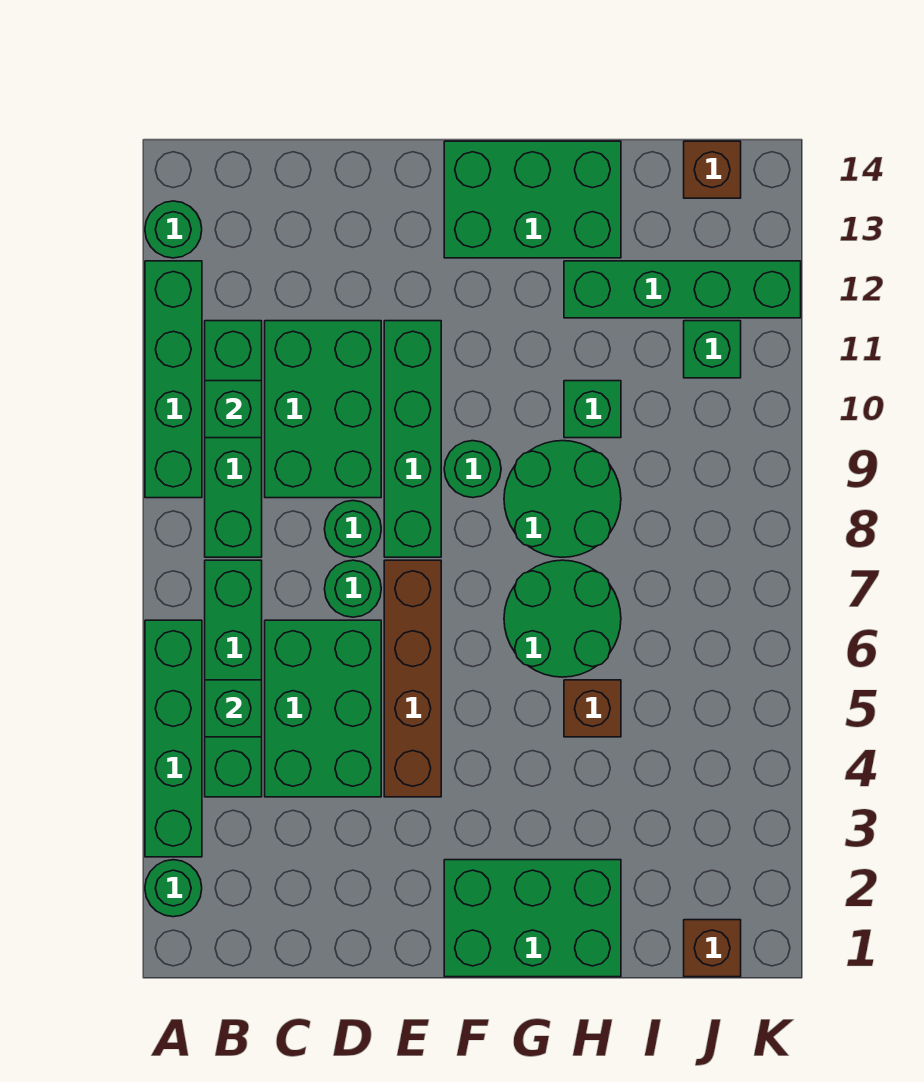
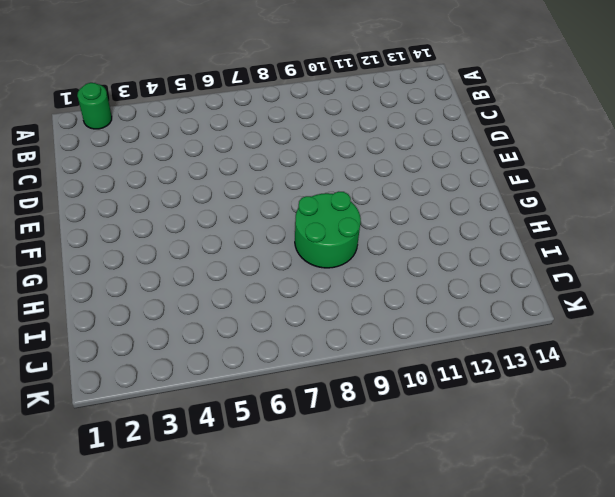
none -> green brick A3:A6 level 1
none -> green brick A9:A12 level 1
none -> green round brick A13 level 1

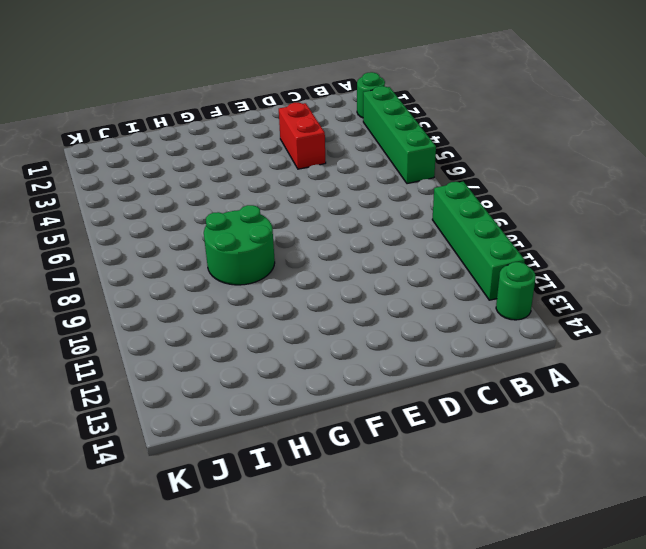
red brick D3:D4 level 1 -> green brick C4:D6 level 1
none -> green brick B4:B7 level 1
none -> green brick B8:B11 level 1
none -> green brick C9:D11 level 1

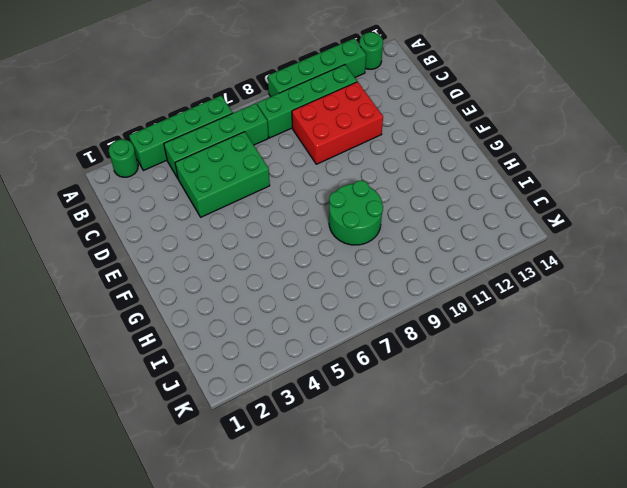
red brick C9:D11 level 1 -> green brick C9:D11 level 1
none -> green round brick D7 level 1
none -> green round brick D8 level 1
none -> brown brick E4:E7 level 1

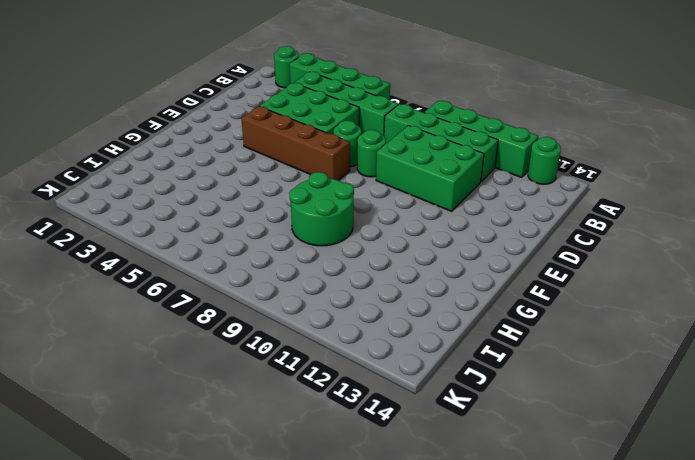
none -> green brick E8:E11 level 1
none -> green brick F1:H2 level 1
none -> green round brick F9 level 1

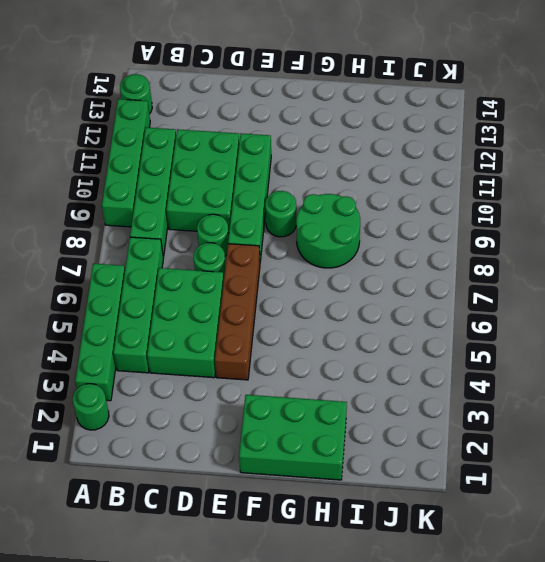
none -> green brick F13:H14 level 1
none -> green round brick G6:H7 level 1
none -> brown brick H5 level 1

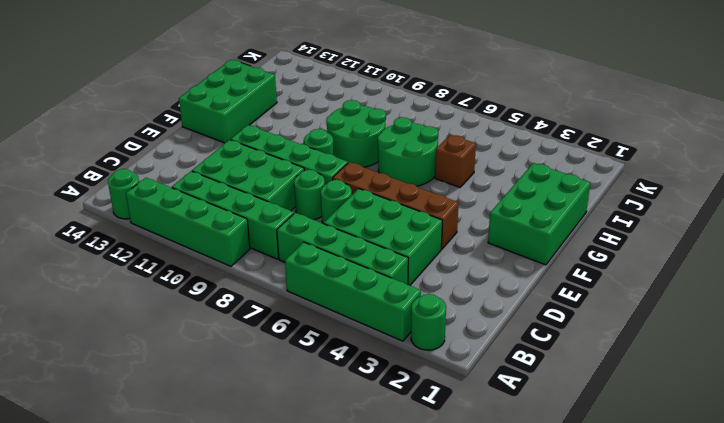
none -> green brick H10 level 1
none -> green brick H12:K12 level 1
none -> brown brick J1 level 1

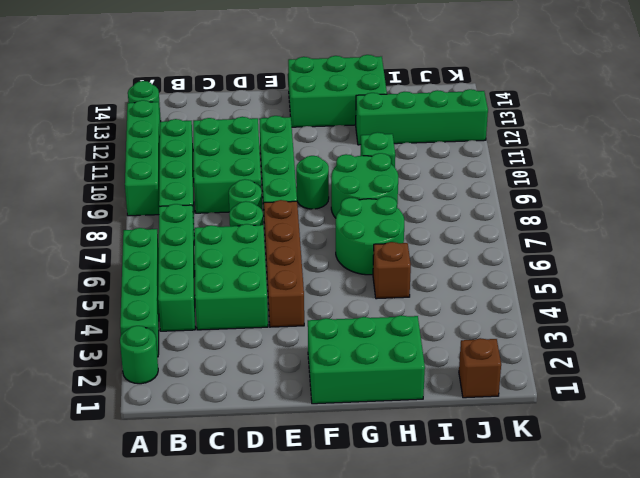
none -> green brick J11 level 1
none -> brown brick J14 level 1
none -> green brick B5 level 2

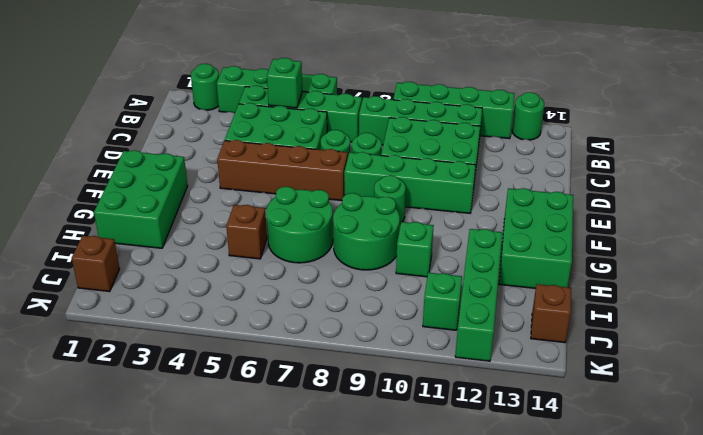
none -> green brick B10 level 2

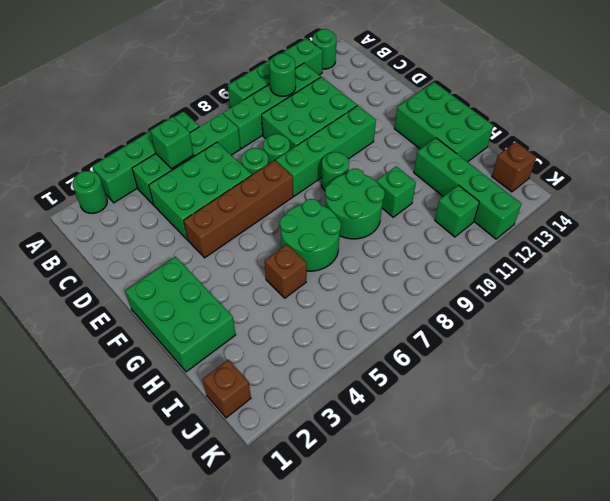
green round brick B10 level 2 -> green brick B10 level 2

